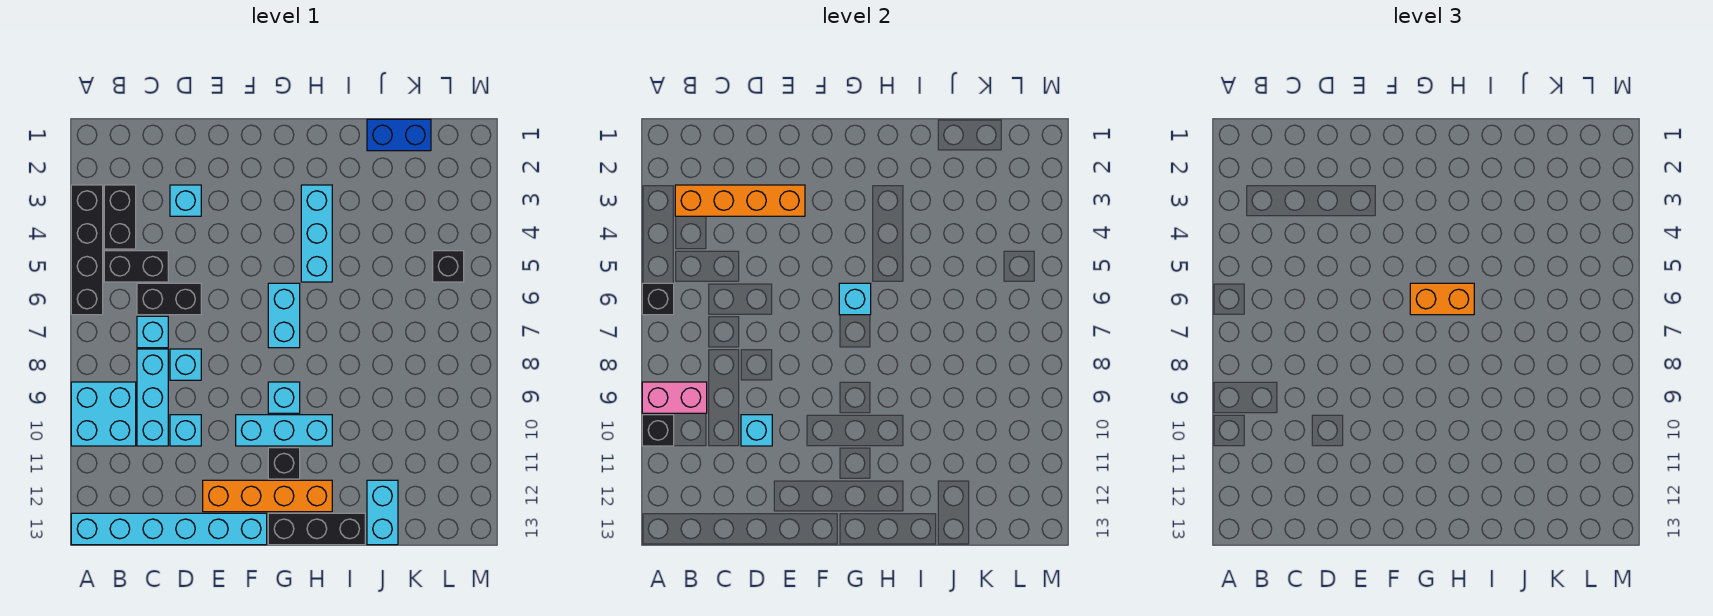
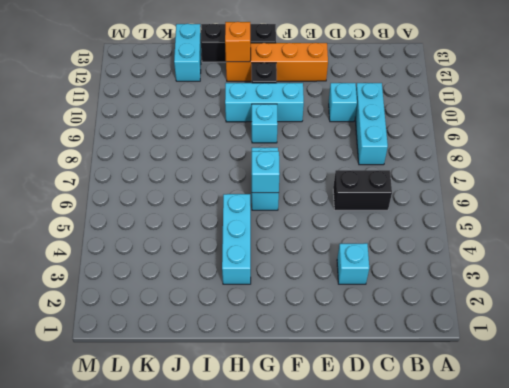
orange brick H12 level 2 -> none
none -> black brick A3:A6 level 1
none -> cyan brick A9:B10 level 1
none -> cyan brick A13:F13 level 1

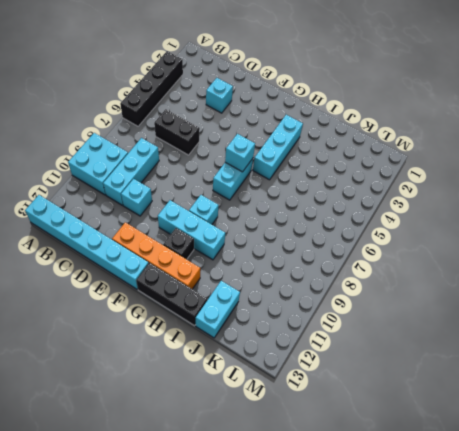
none -> black brick B3:B4 level 1
none -> black brick B5:C5 level 1
none -> cyan brick C7 level 1

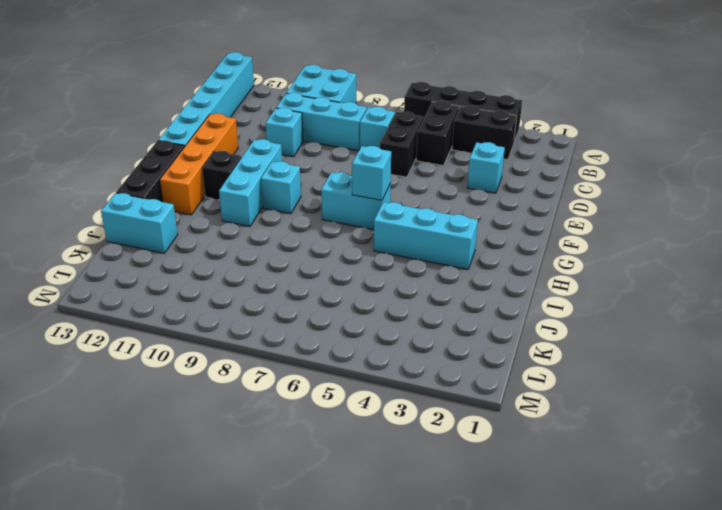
none -> cyan brick D8 level 1
none -> blue brick J1:K1 level 1
none -> black brick L5 level 1

